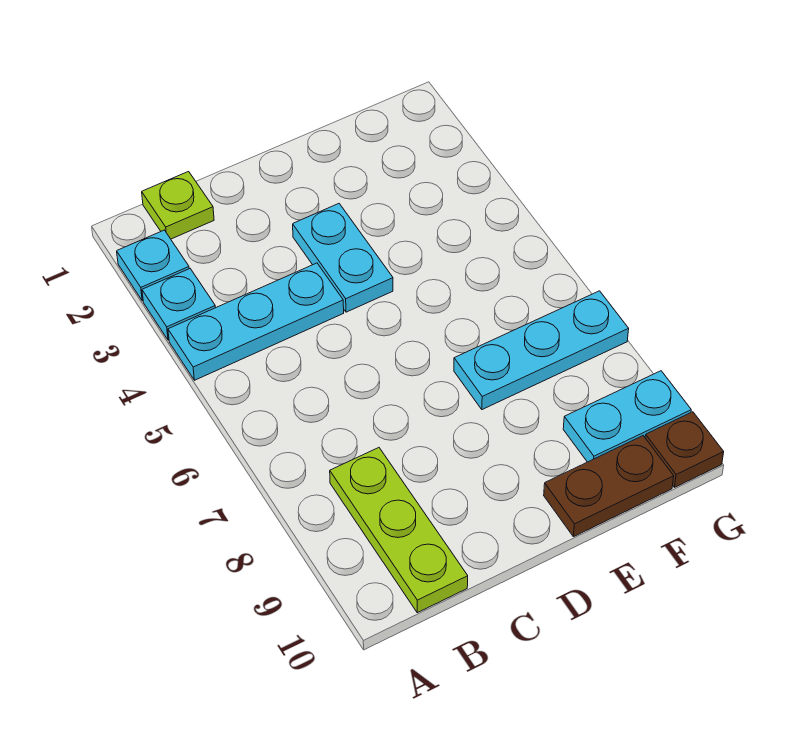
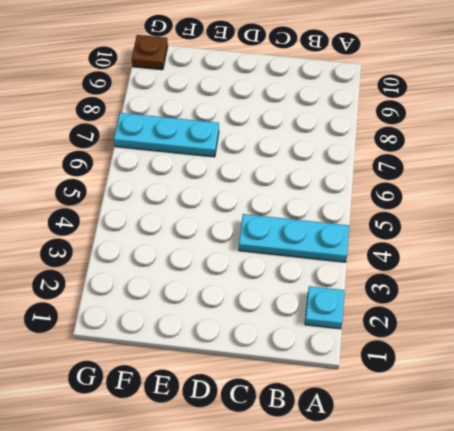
none -> cyan plate A3 level 1
none -> lime plate B1 level 1

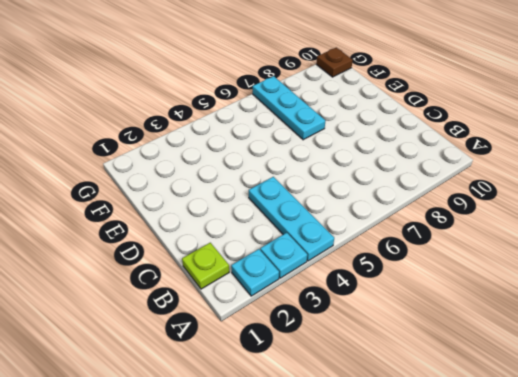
none -> lime plate B8:B10 level 1
none -> cyan plate D3:D4 level 1

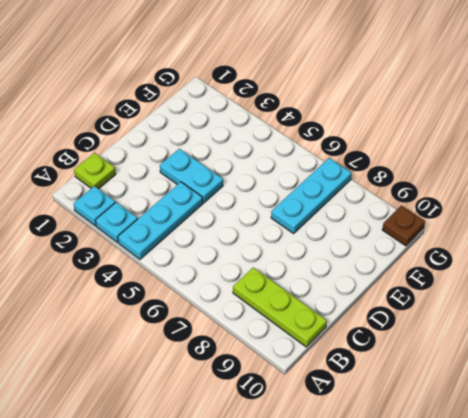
none -> brown plate E10:F10 level 1
none -> cyan plate F9:G9 level 1

